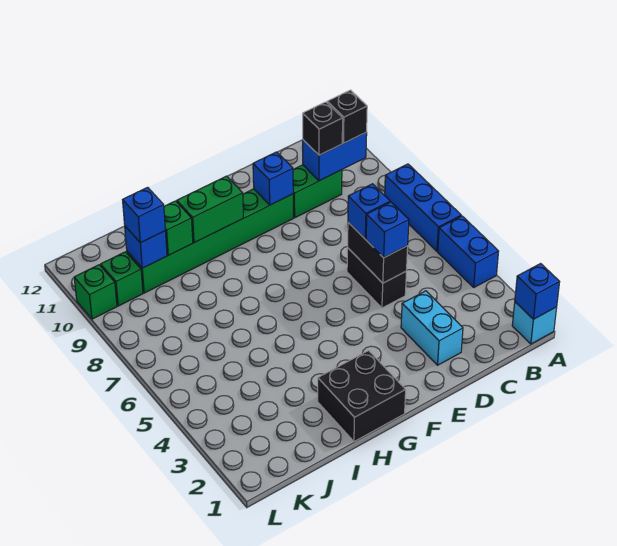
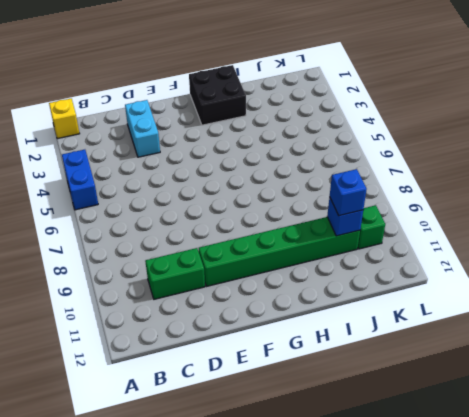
yellow brick A1 level 1 -> cyan brick A1 level 1
none -> blue brick A6:A8 level 1
none -> black brick D5:D6 level 1
none -> green brick L10 level 1

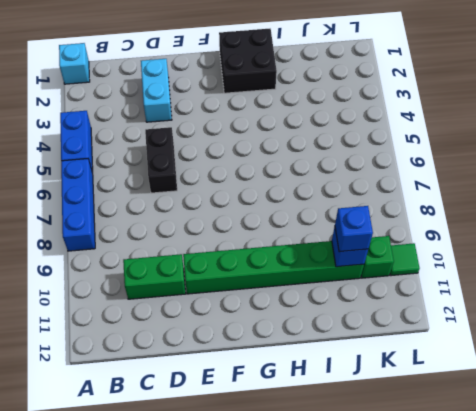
green tile L10 level 1 -> green brick L10 level 1
none -> blue brick A1 level 2
none -> blue brick B10:C10 level 2
none -> black brick D5:D6 level 2

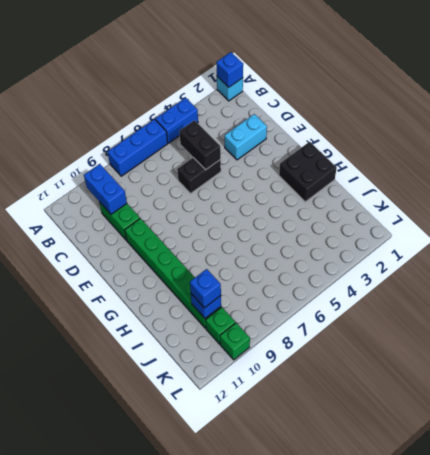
black brick C5:D5 level 2 -> black brick D5:D6 level 2
none -> blue brick E10 level 2
none -> green brick G10:H10 level 2
none -> green brick I10 level 2

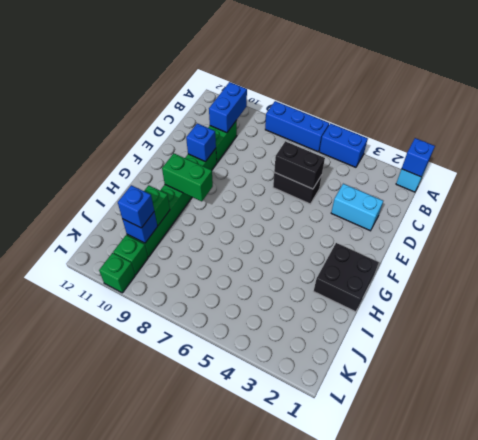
green brick G9:G10 level 2 -> green brick G10:H10 level 2
none -> black brick B10 level 3
none -> black brick C10 level 3
none -> blue brick D5 level 3

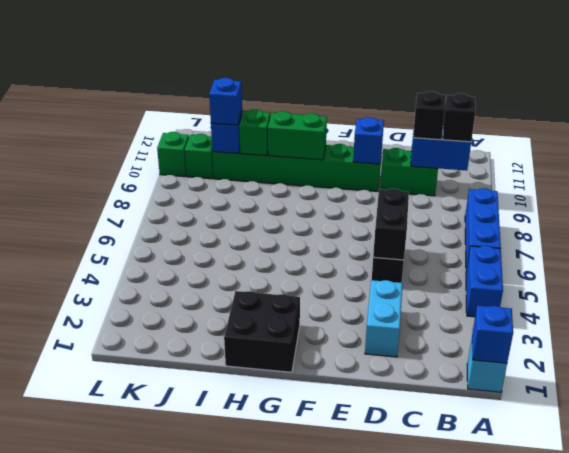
none -> blue brick D5 level 3
none -> blue brick D6 level 3

